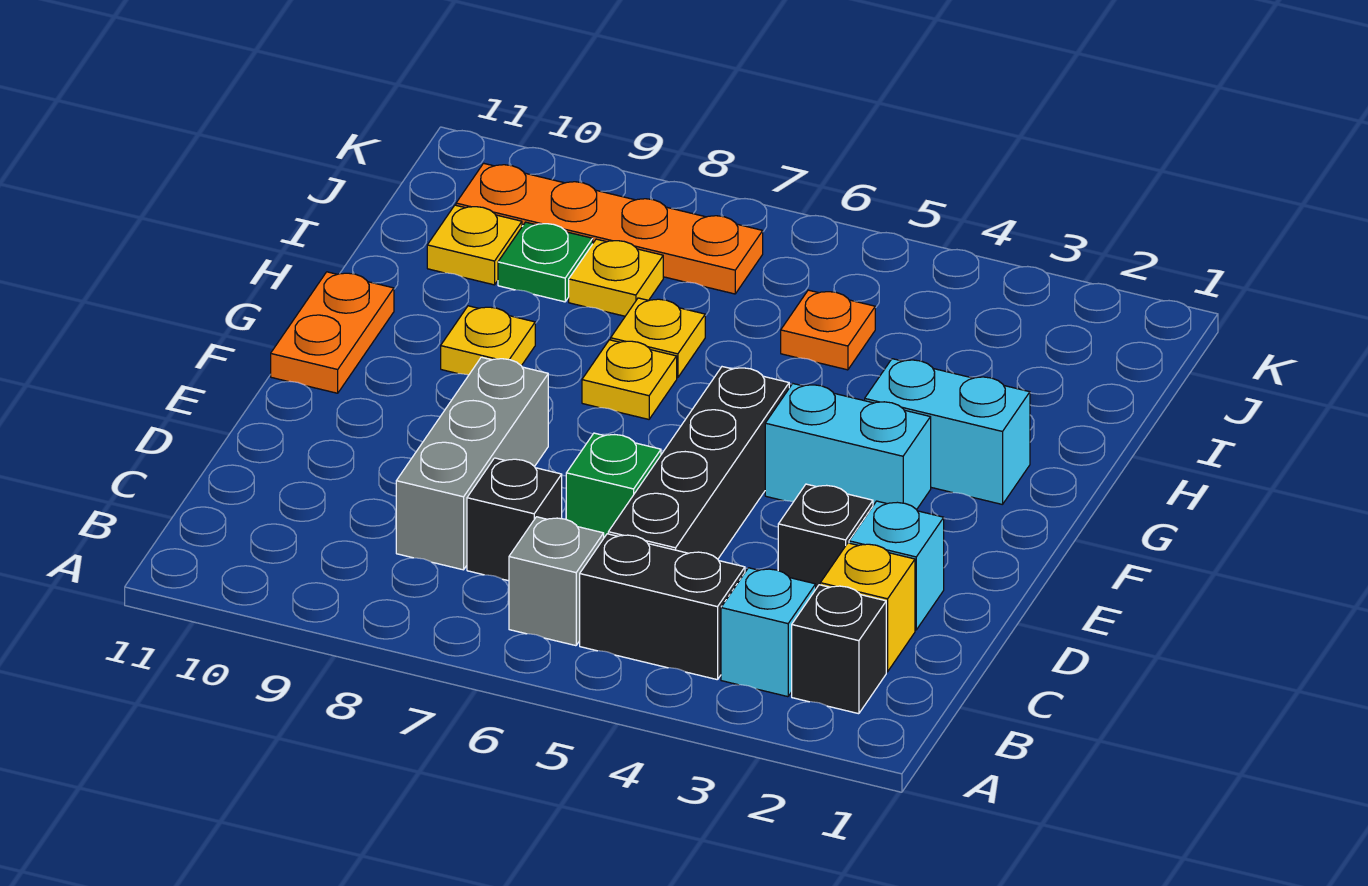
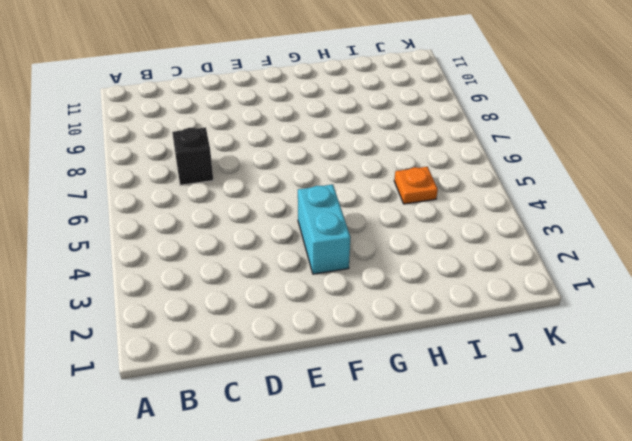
none -> black brick B2 level 1
none -> cyan brick B3 level 1
none -> black brick B4:B5 level 1

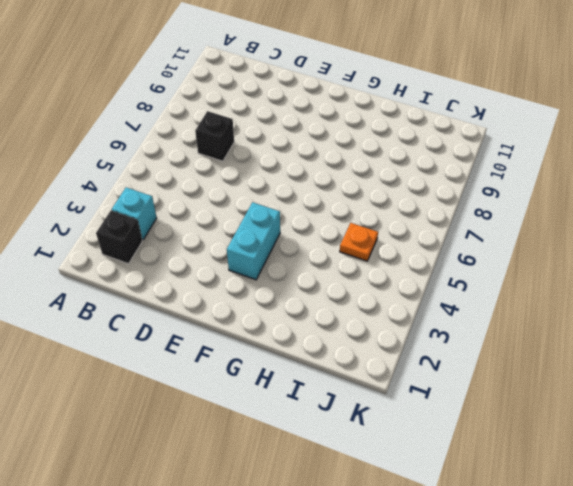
none -> black brick B4:B5 level 1
none -> grey brick B6 level 1
none -> yellow brick C2 level 1

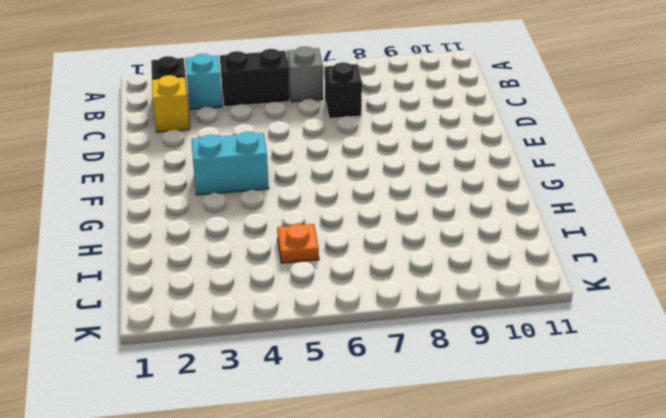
none -> black brick C5:F5 level 1
none -> grey brick C8:E8 level 1
none -> cyan brick D2 level 1

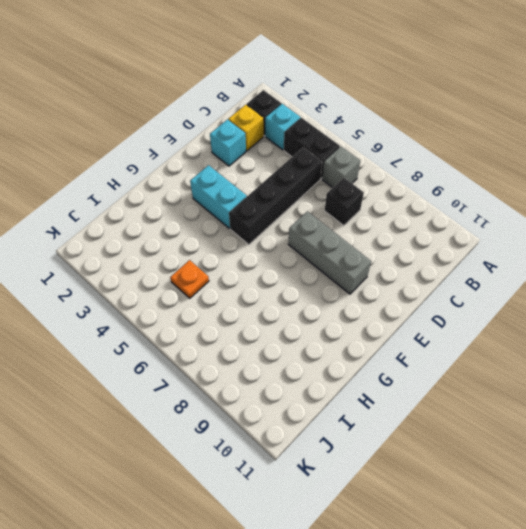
grey brick E7:E9 level 1 -> grey brick C8:E8 level 1
none -> black brick D3 level 1
none -> green brick D6 level 1
none -> orange plate F11:G11 level 1

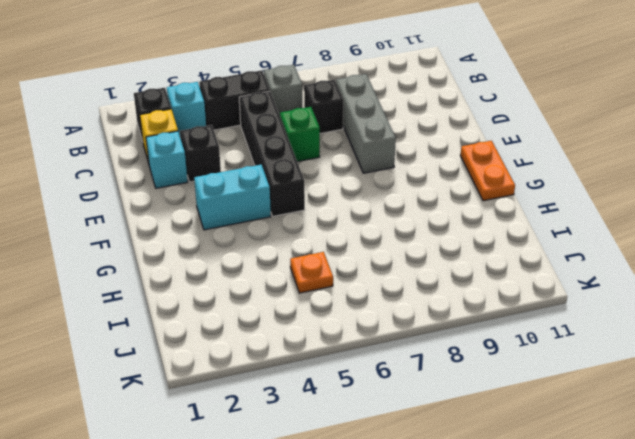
none -> cyan brick G2:G3 level 1
none -> yellow plate G7 level 1
none -> yellow plate G9 level 1

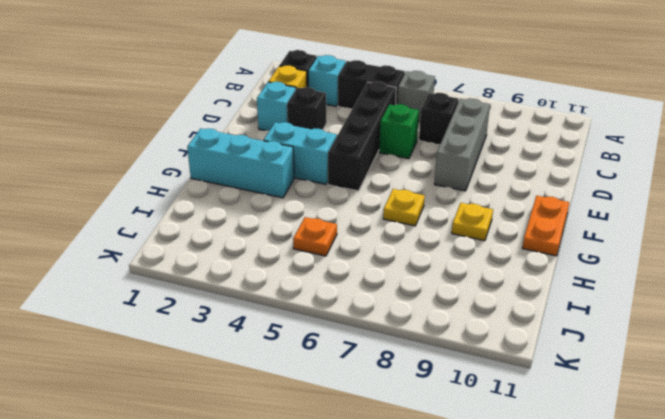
cyan brick G1:G3 level 1 -> cyan brick G2:G3 level 1
none -> yellow plate H7 level 1
none -> yellow plate I8 level 1
none -> green plate I9 level 1

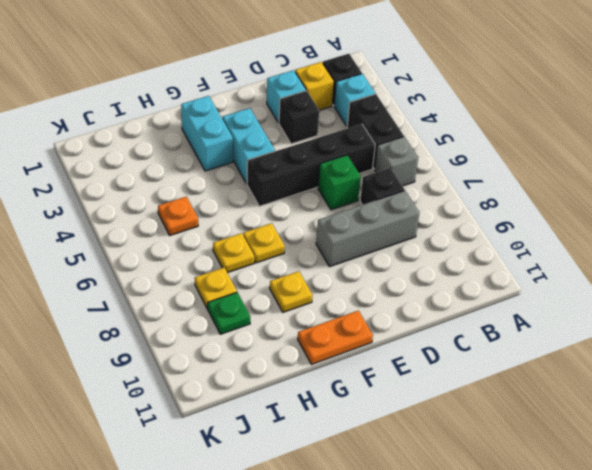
none -> yellow plate I10 level 1
none -> orange plate J7:J10 level 1

